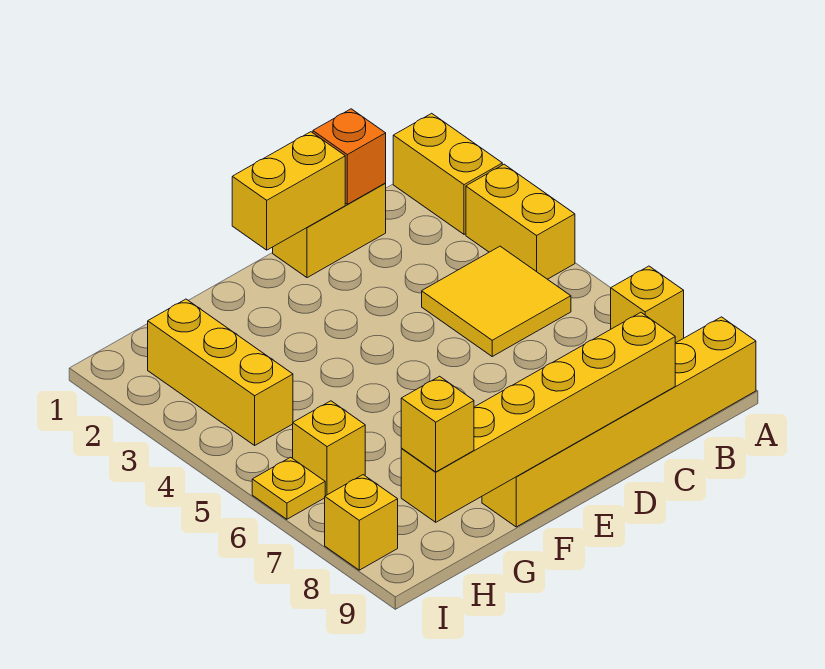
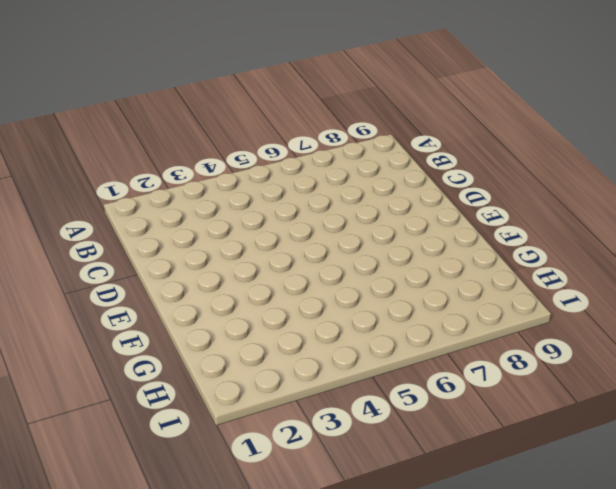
none -> yellow brick A1:A2 level 1
none -> yellow brick A3:A4 level 1
none -> yellow brick A7 level 1

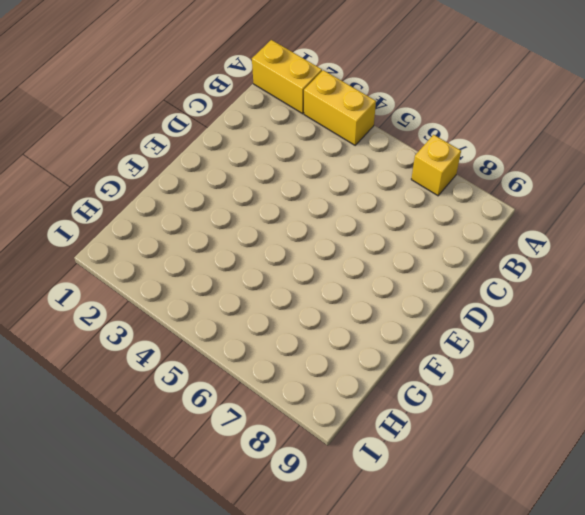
none -> yellow brick A9:F9 level 1
none -> yellow tile B4:C5 level 1
none -> yellow brick C1:D1 level 1

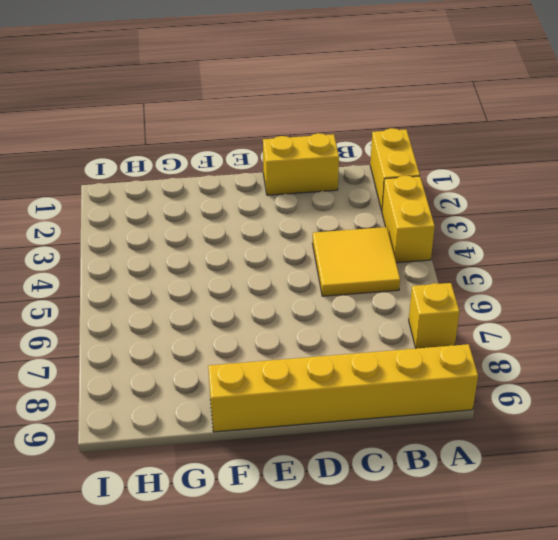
none -> yellow brick H2:H4 level 1
none -> yellow brick H6 level 1
none -> yellow plate I6 level 1

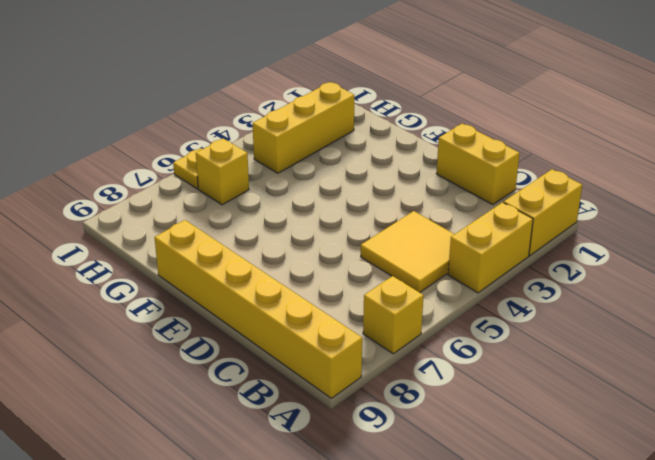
none -> yellow brick I8 level 1
none -> orange brick C1 level 2
none -> yellow brick C9:H9 level 2

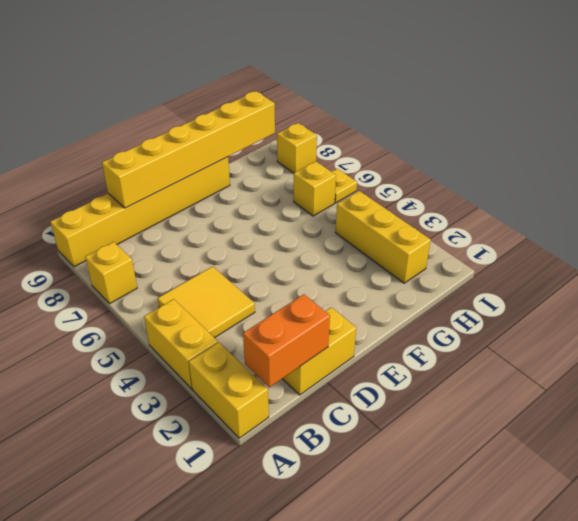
orange brick B1:C1 level 2 -> orange brick C1 level 2
none -> yellow brick D1:E1 level 2
none -> yellow brick H9 level 3

